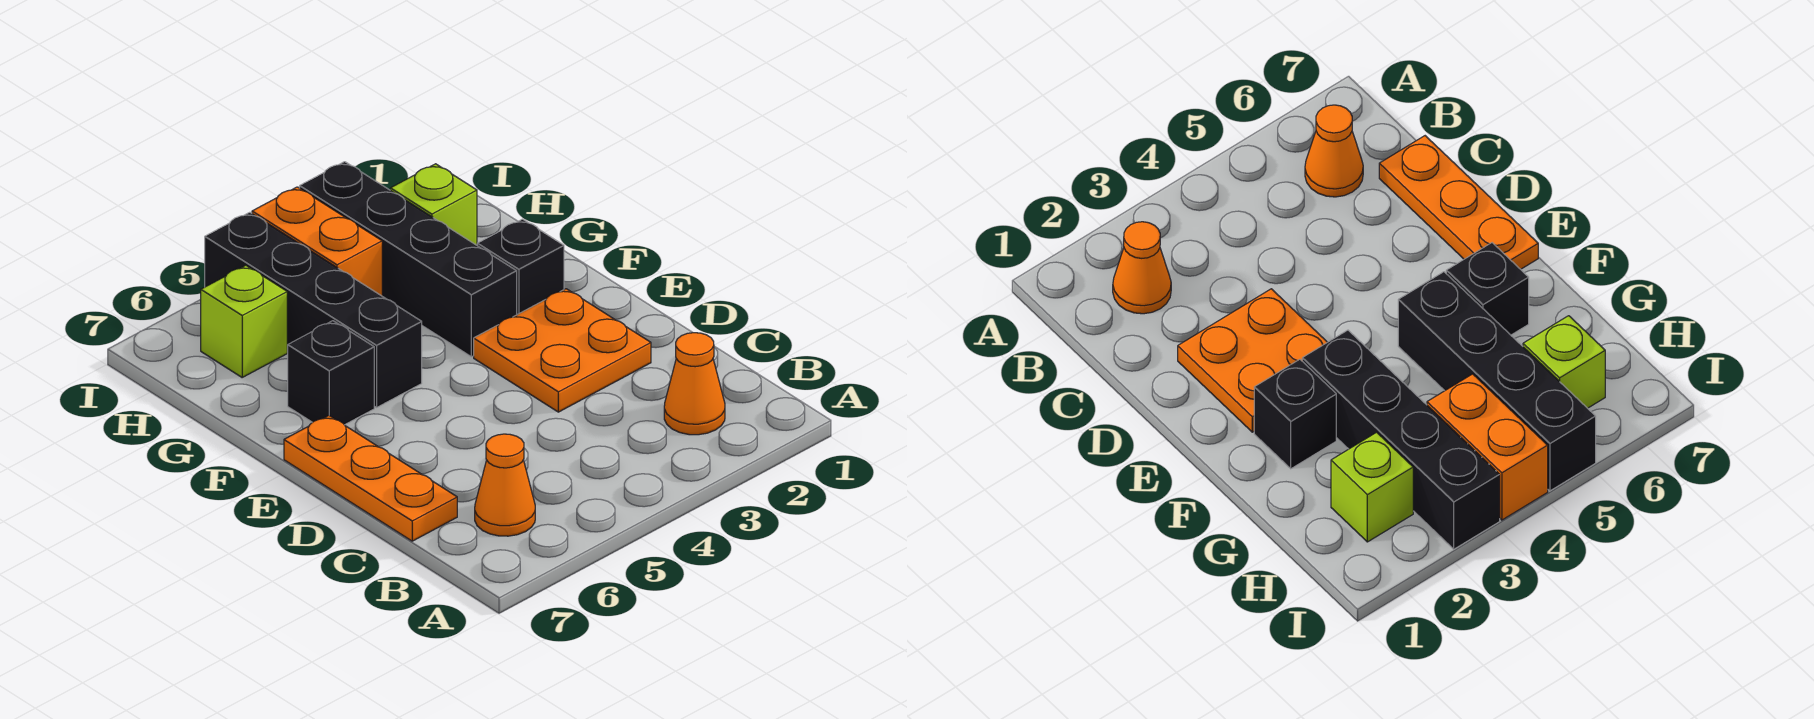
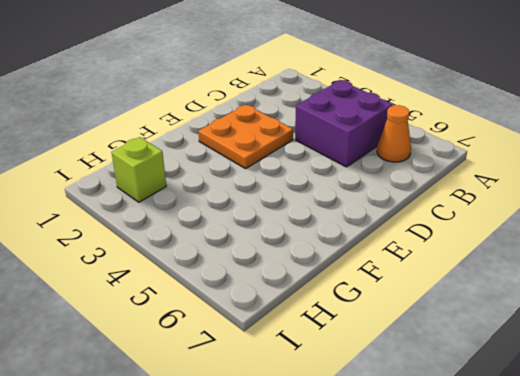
purple brick B4:C5 level 1 -> none
none -> orange cone B2 level 1
none -> orange plate C7:E7 level 1

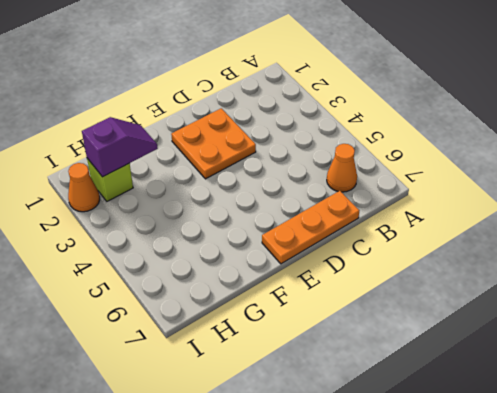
purple slope G2:H2 level 2 top H -> none
orange cone I2 level 1 -> orange cone B2 level 1
none -> black brick F2 level 1
none -> black brick F3:I3 level 1

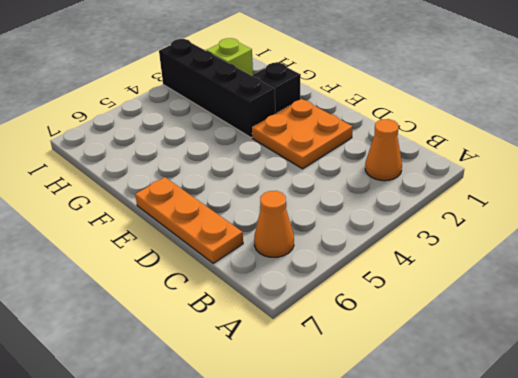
none -> black brick F5:I5 level 1
none -> black brick F6 level 1

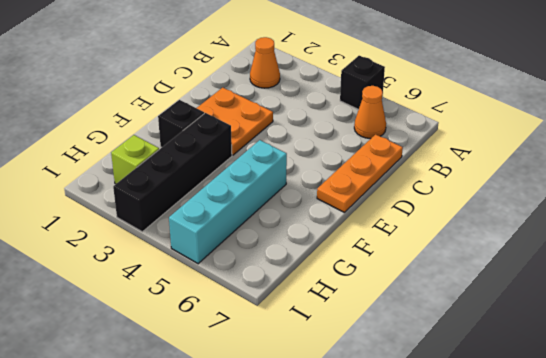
black brick A5 level 1 -> black brick F6 level 1
cyan brick F5:I5 level 1 -> black brick F5:I5 level 1
none -> orange brick H4:I4 level 1
none -> lime brick H6 level 1

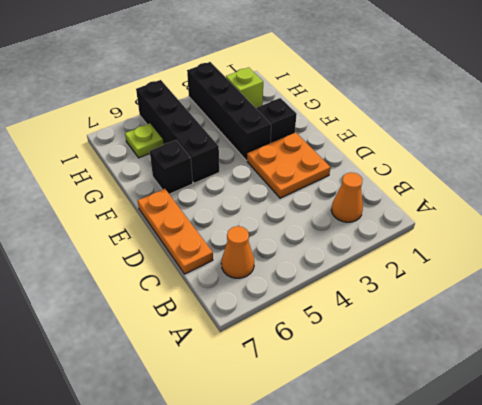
lime plate H6 level 1 -> lime brick H6 level 1
none -> orange brick H4:I4 level 1

